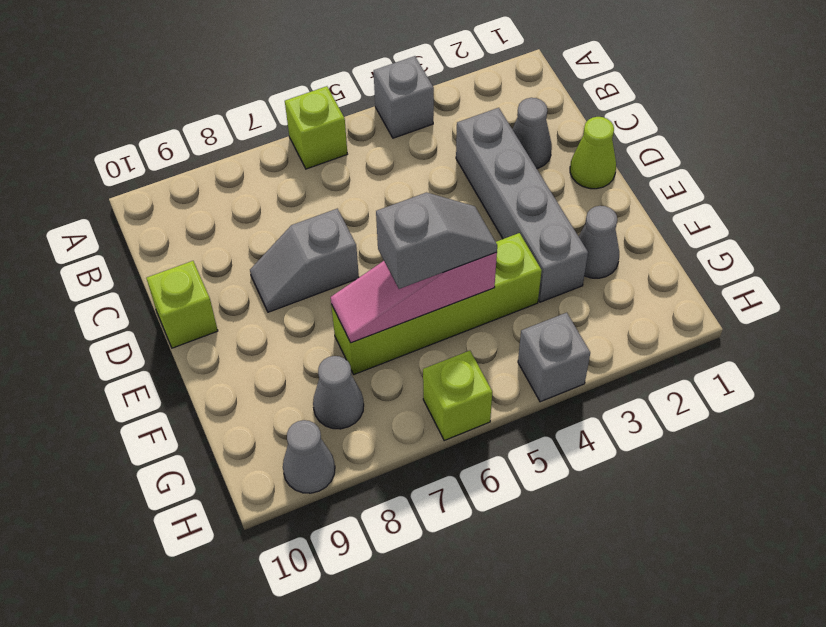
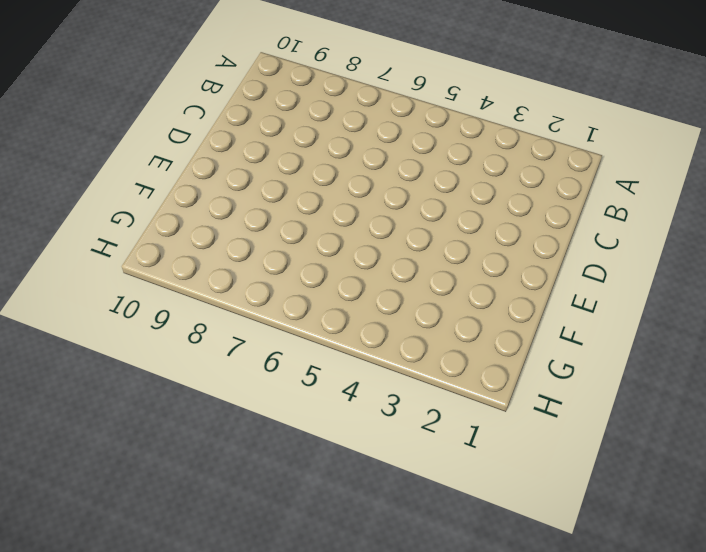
none -> grey brick A4 level 1
none -> lime brick A6 level 1
none -> grey cone C2 level 1

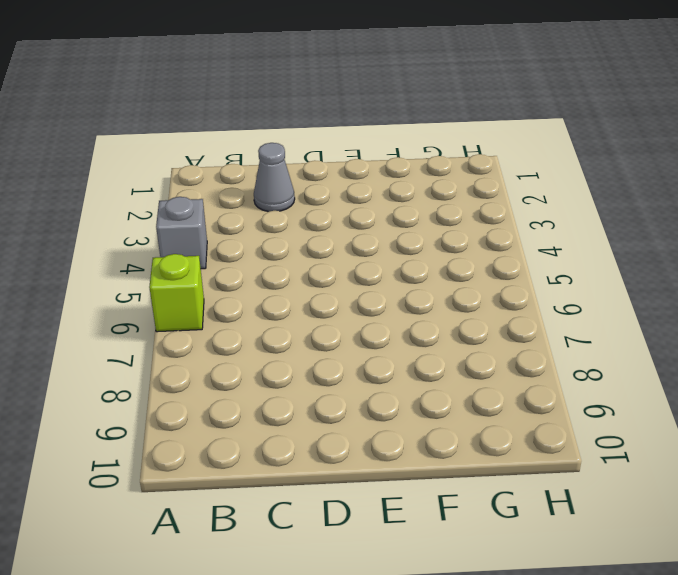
none -> grey brick C3:F3 level 1
none -> lime cone D1 level 1
none -> grey slope D7:D8 level 1 top 7

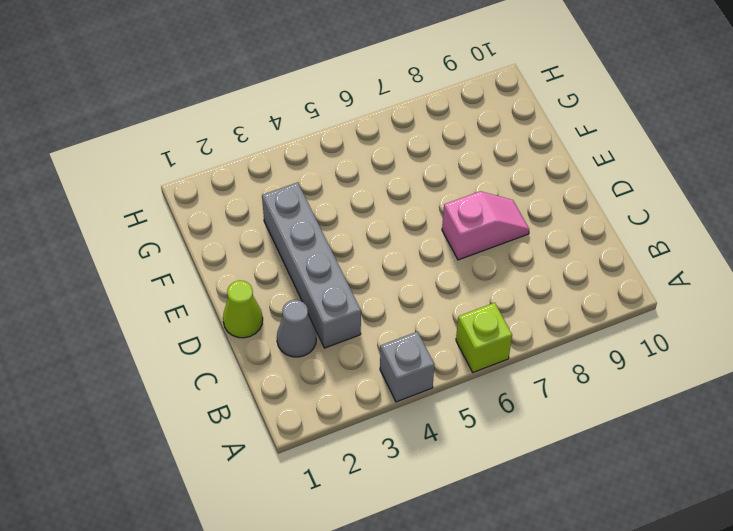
pink slope D7:D8 level 1 top 7 -> grey slope D7:D8 level 1 top 7
none -> lime brick D10 level 1
none -> grey cone F2 level 1
none -> lime brick F4:F7 level 1

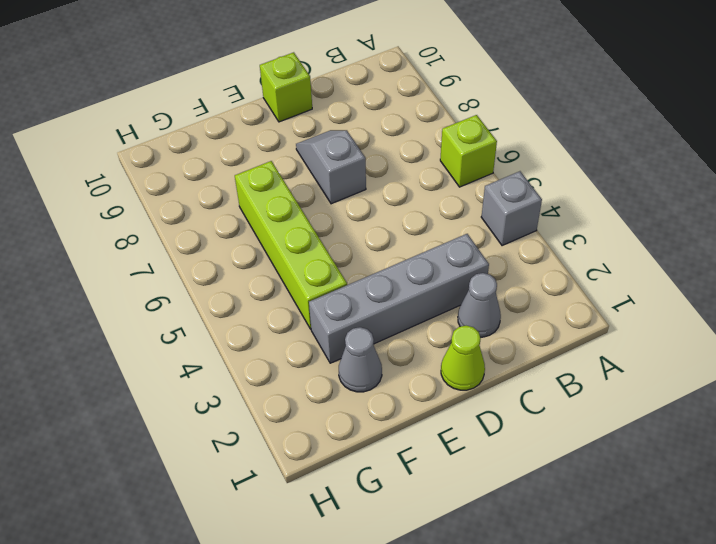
none -> grey cone G8 level 1
none -> grey brick H4 level 1
none -> lime brick H6 level 1

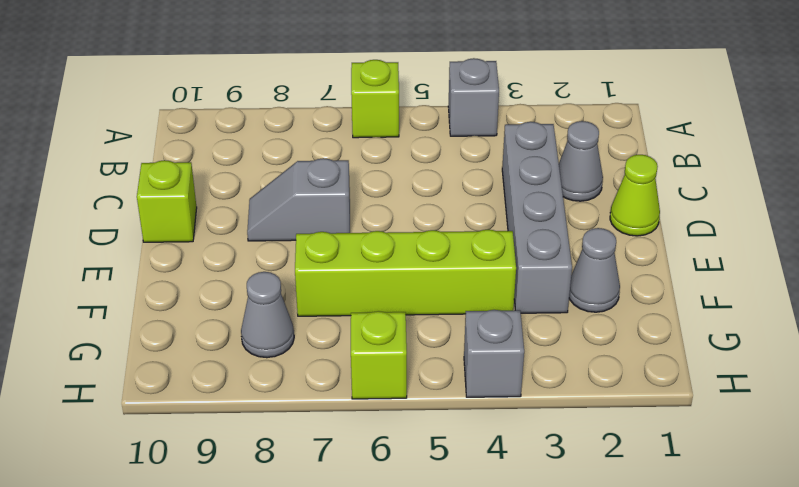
none -> grey cone H9 level 1
none -> pink slope F5:F7 level 2 top 5
none -> grey slope F5:F6 level 3 top 6

